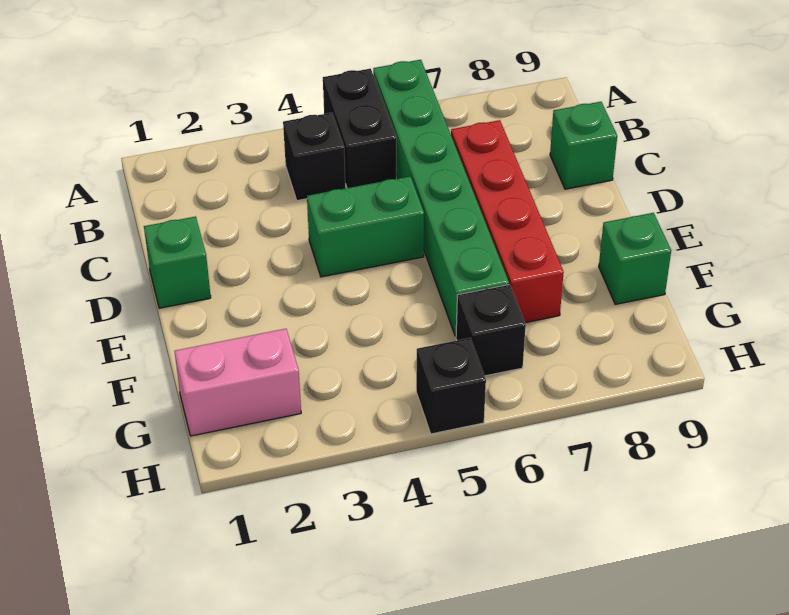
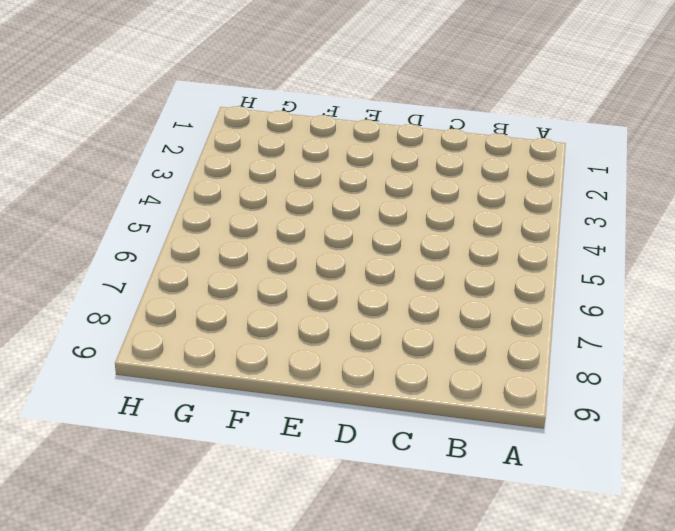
none -> black brick A5:B5 level 1
none -> green brick A6:F6 level 1

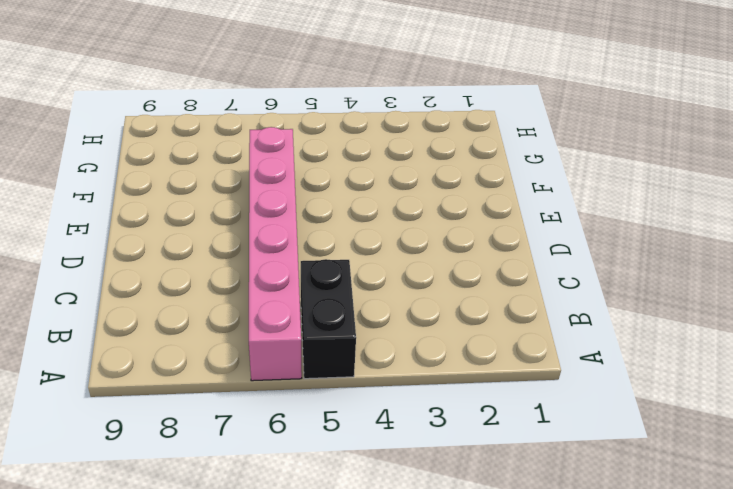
pink brick A6:F6 level 1 -> green brick A6:F6 level 1
none -> black brick B4 level 1
none -> red brick C7:F7 level 1

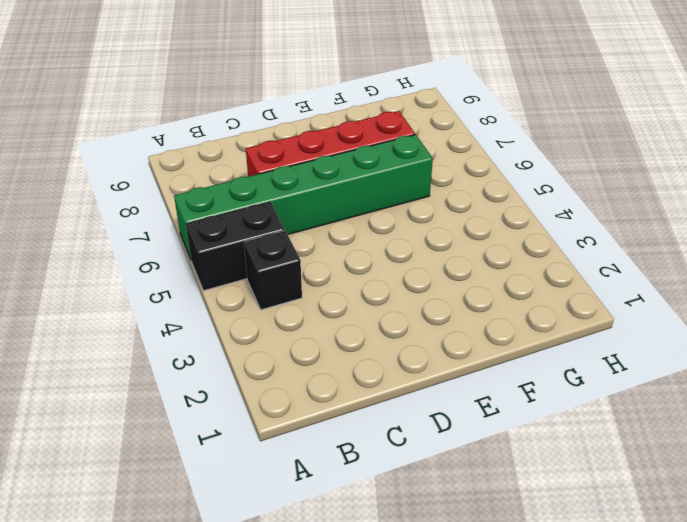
none -> green brick C9 level 1
none -> green brick D1 level 1

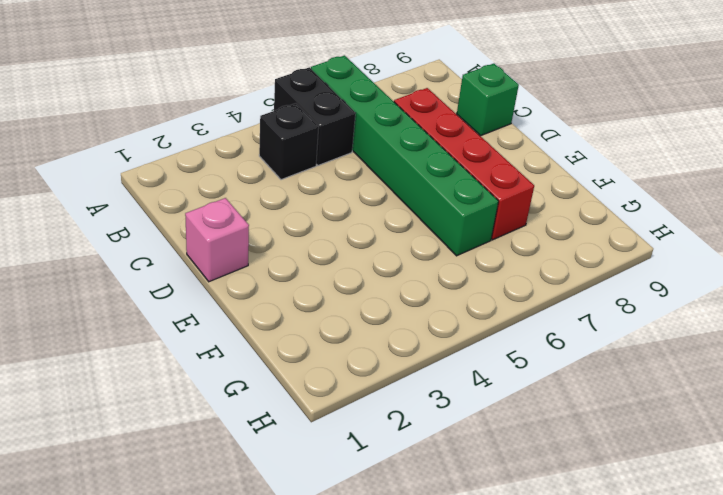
pink brick D1 level 1 -> green brick D1 level 1
none -> green brick D4:D5 level 1
none -> green brick F9 level 1

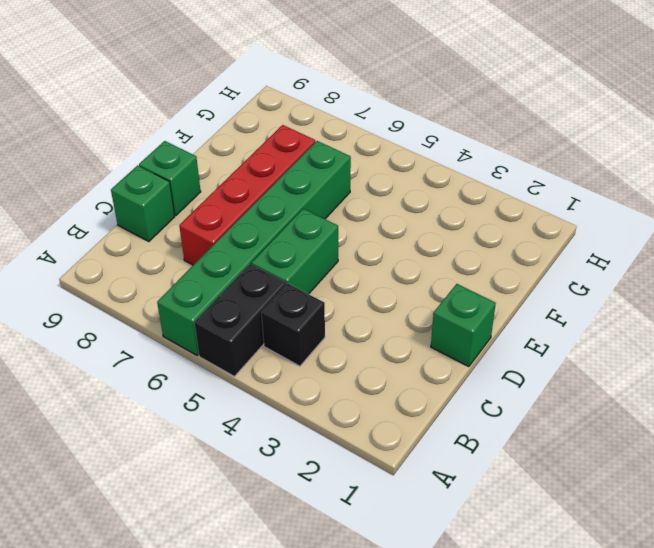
green brick C5:D5 level 1 -> green brick D4:D5 level 1
green brick D9 level 1 -> green brick F9 level 1
none -> pink brick G1:G2 level 1
none -> black brick G6 level 1

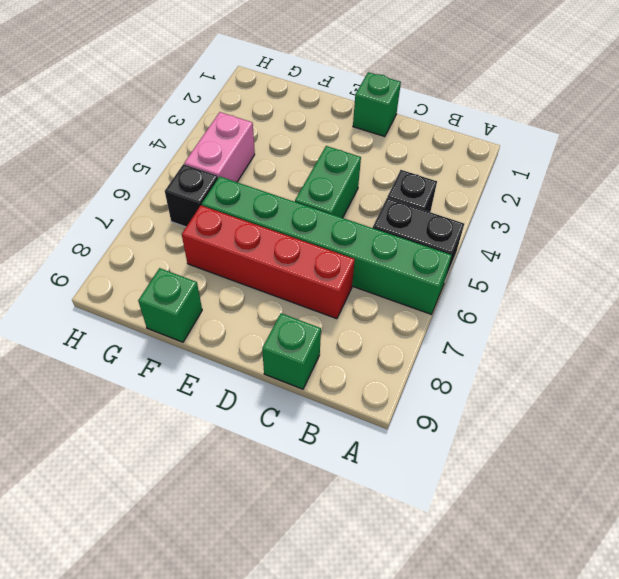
pink brick G4:G5 level 1 -> pink brick G1:G2 level 1
none -> black brick H5 level 1

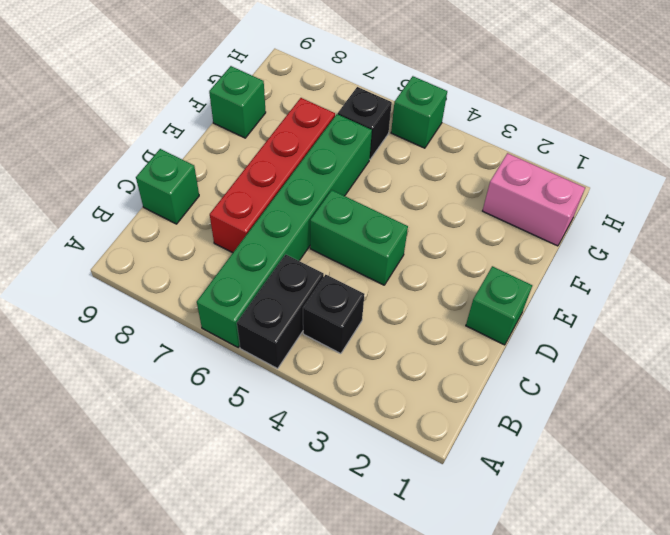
green brick H5 level 1 -> black brick H5 level 1

